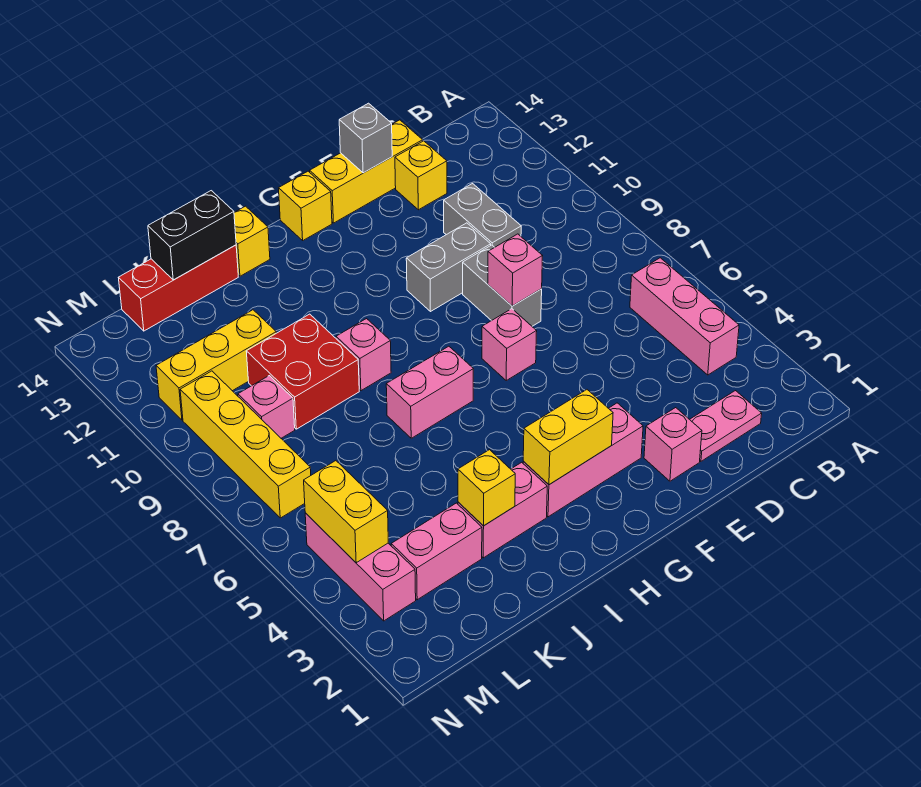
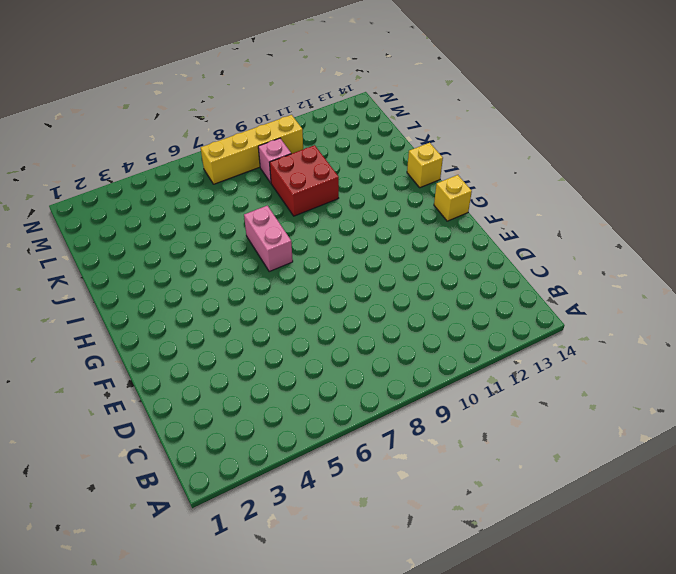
none -> pink brick B4:B6 level 1
none -> pink plate C2:D2 level 1
none -> grey brick D10:D11 level 1

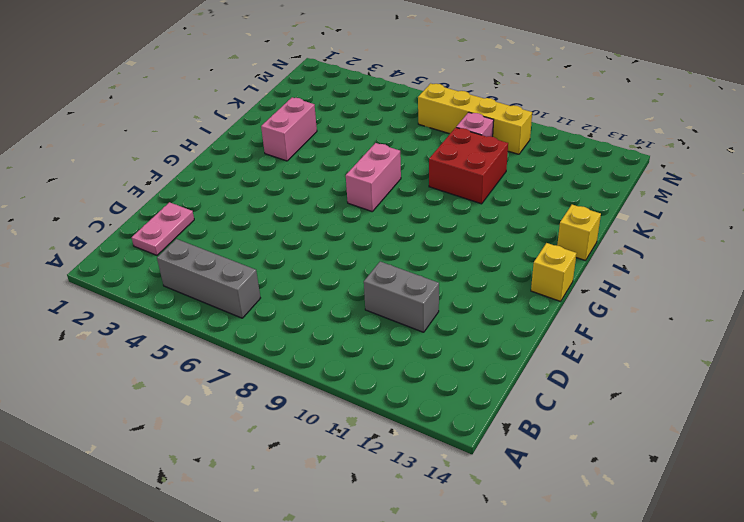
grey brick B4:B6 level 1 -> pink brick B4:B6 level 1
none -> yellow brick D13 level 1
none -> yellow brick D14:F14 level 1
none -> pink brick E2 level 1

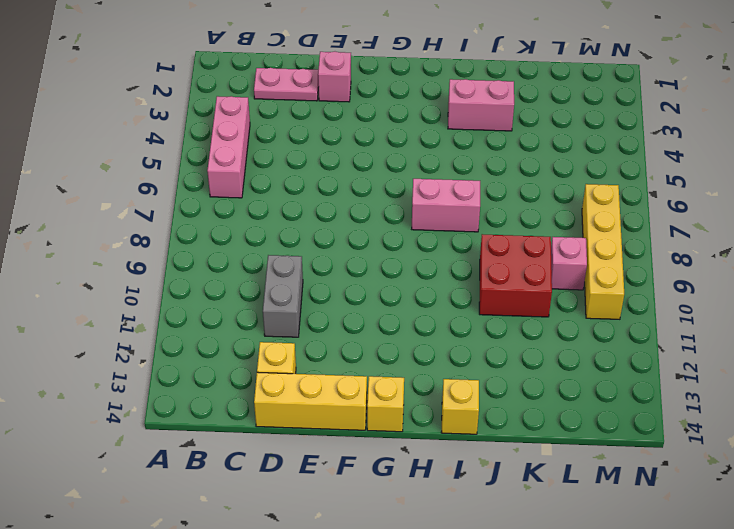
none -> grey brick E8:E9 level 1
none -> grey brick E10:F10 level 1
none -> pink brick F3:H3 level 1

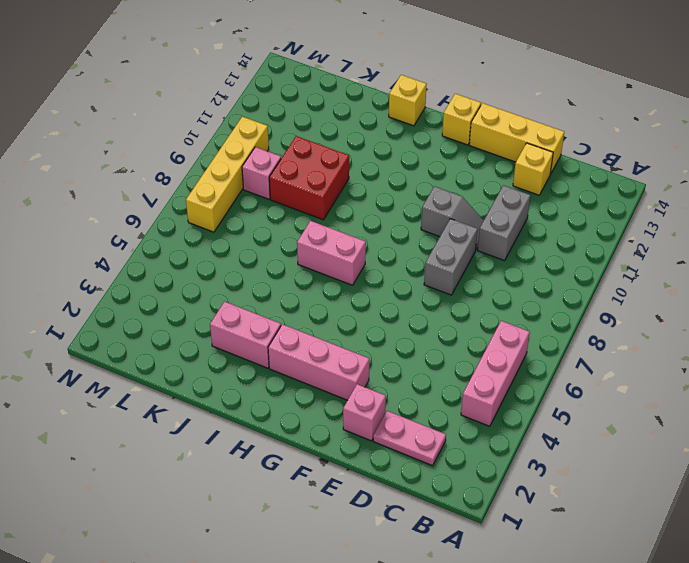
grey slope E10:F10 level 1 top F -> grey brick E10:F10 level 1
none -> pink brick F7 level 1
none -> pink brick I9 level 1
none -> red brick J14:L14 level 1

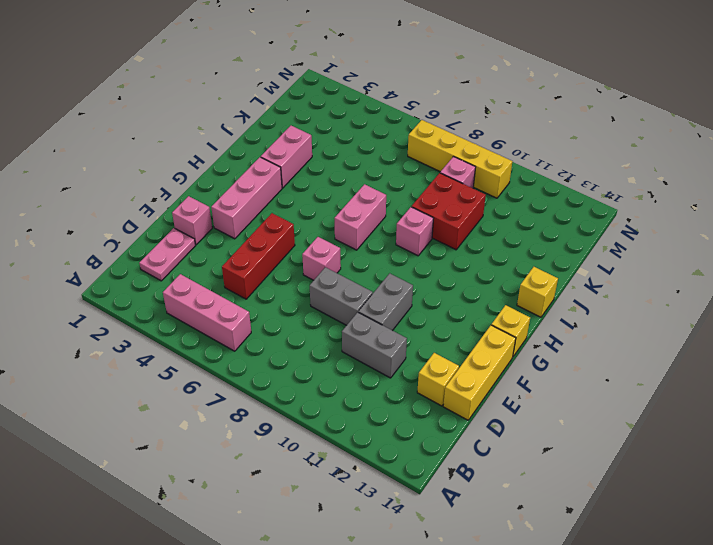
red brick D5:F5 level 1 -> red brick J14:L14 level 1
none -> pink brick K3:L3 level 1
none -> yellow brick K11:M11 level 1
none -> pink brick M3:M5 level 1

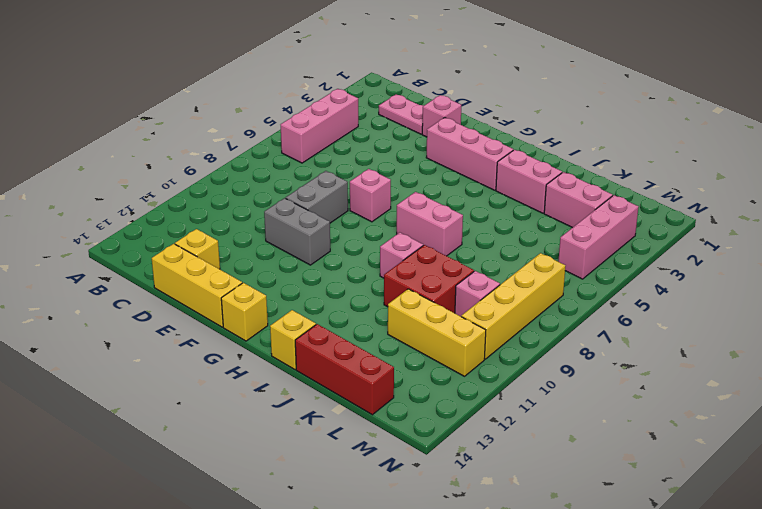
none -> grey brick D10:D11 level 1
none -> pink brick E8 level 2
none -> grey brick E14 level 2

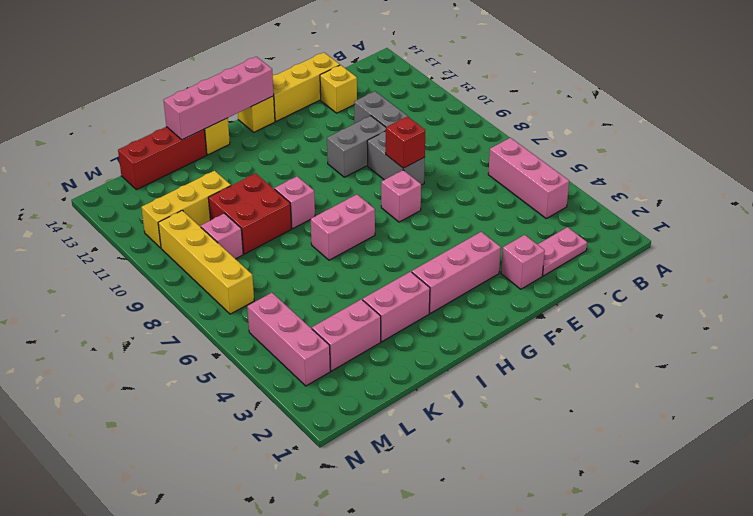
red brick E8 level 2 -> pink brick E8 level 2
pink brick G14:J14 level 2 -> black brick J14:K14 level 2
none -> grey brick E14 level 2
none -> yellow brick G3:H3 level 2
none -> yellow brick J3 level 2

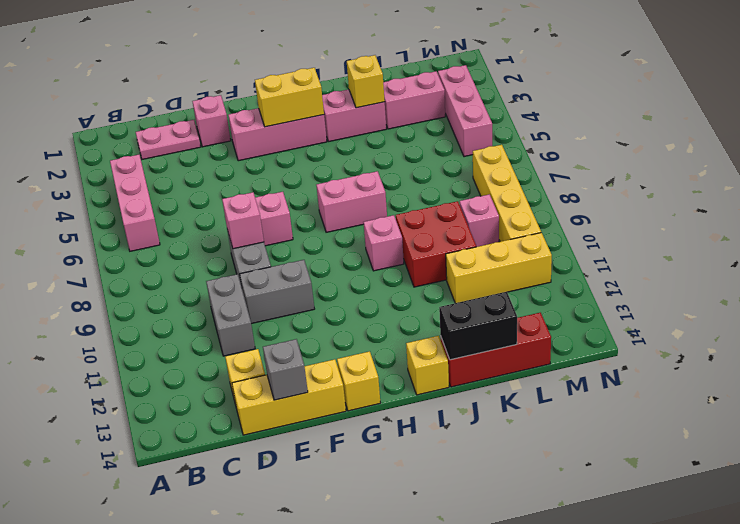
none -> yellow brick M4:M5 level 2

